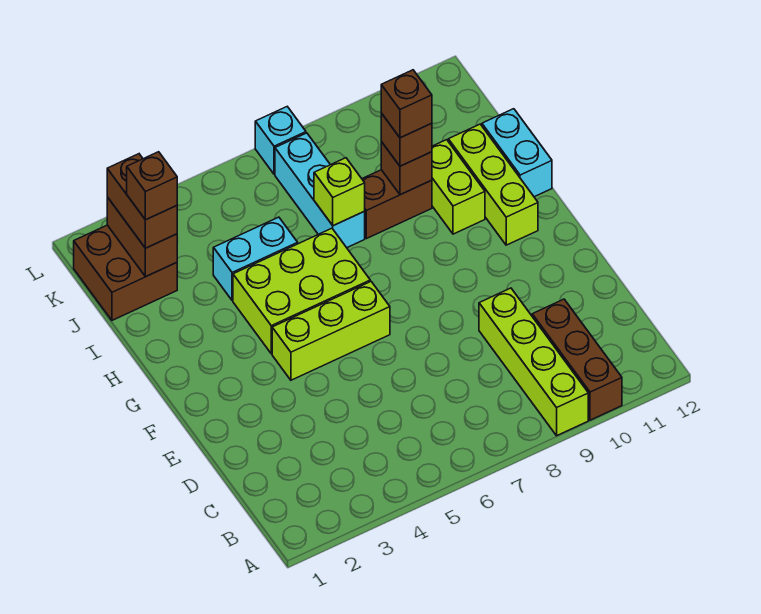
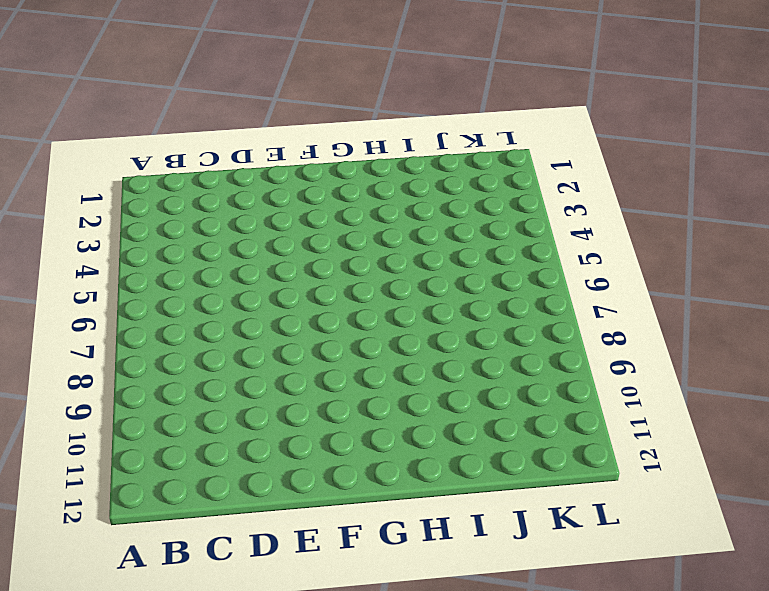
none -> lime brick A9:D9 level 1
none -> brown brick A10:C10 level 1
none -> lime brick F4:F6 level 1

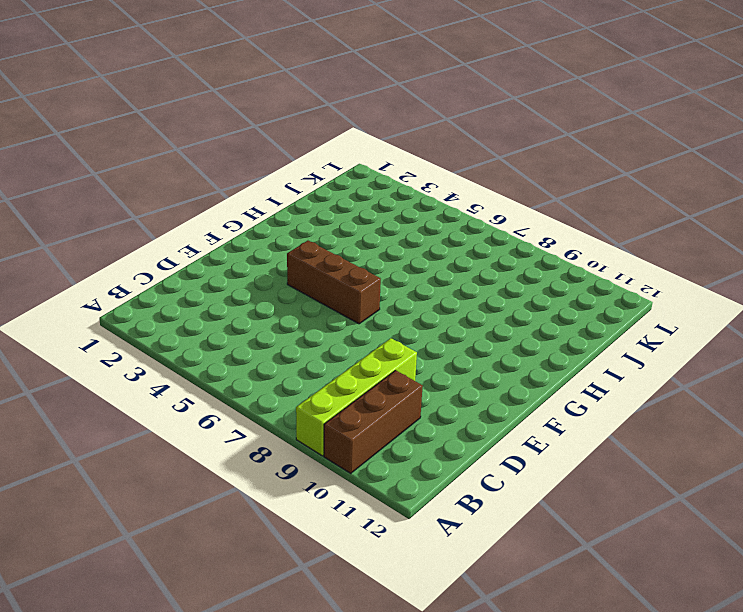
brown brick F4:F6 level 1 -> lime brick F4:F6 level 1
none -> lime brick G4:H6 level 1
none -> lime brick G11:I11 level 1
none -> lime brick H10:I10 level 1

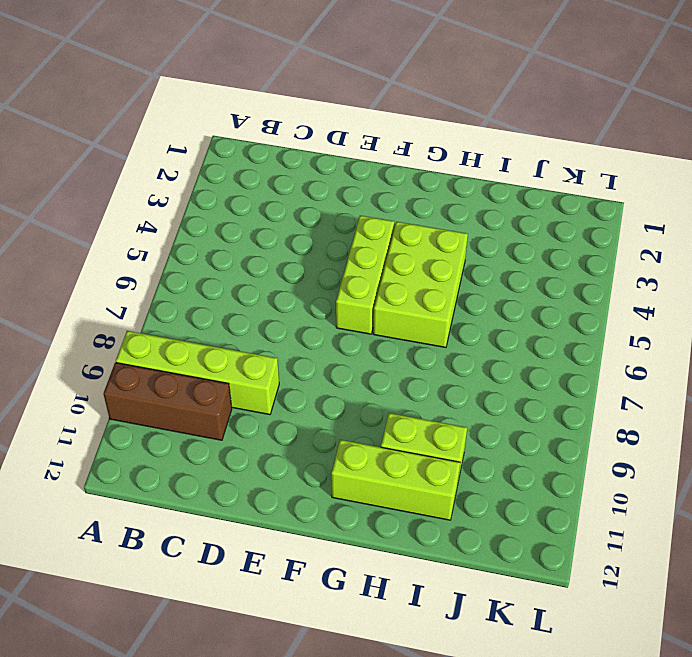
none -> cyan brick H12:I12 level 1
none -> cyan brick I4:I5 level 1
none -> cyan brick I7:K7 level 1

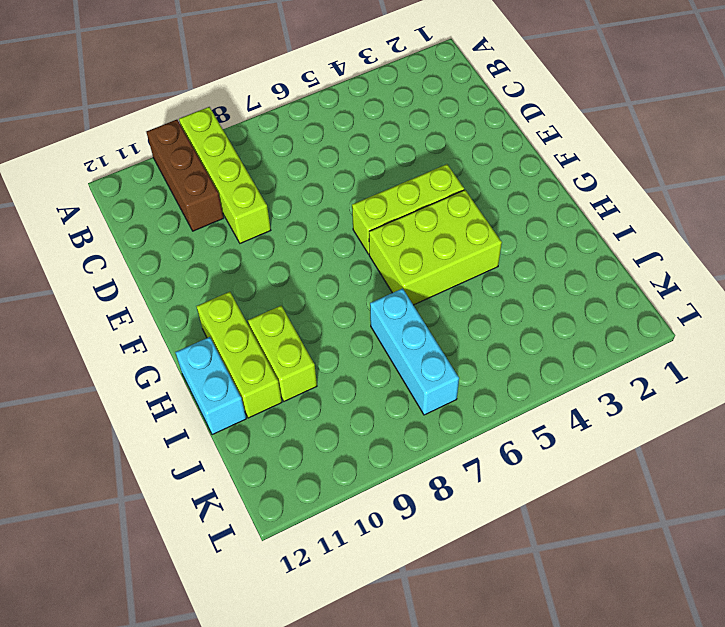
none -> cyan brick I4:I5 level 1
none -> brown brick I8:I9 level 1
none -> brown brick J1:K2 level 1

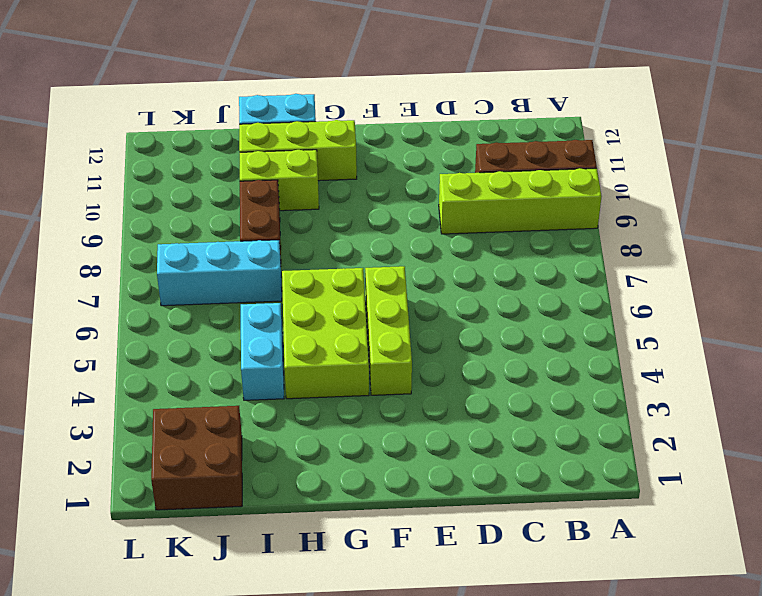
none -> cyan brick L7 level 1
none -> lime brick I7 level 2
none -> brown brick I9 level 2

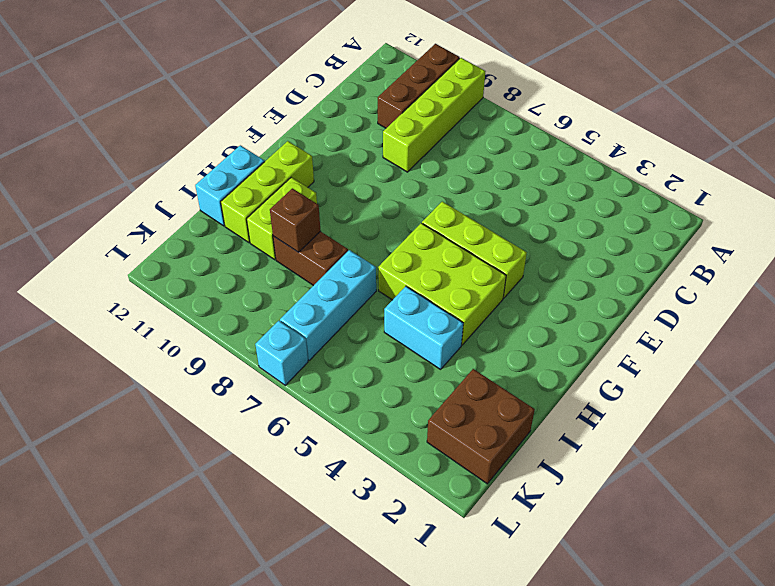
none -> lime brick I7 level 2
none -> brown brick J2:K2 level 2
none -> brown brick I9 level 3

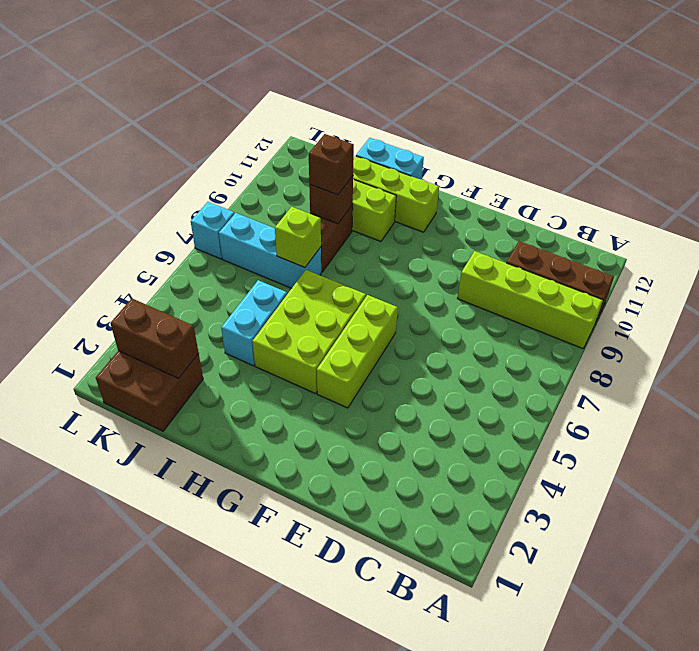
none -> brown brick J2:K2 level 3
none -> brown brick I9 level 4
none -> brown brick J2 level 4

